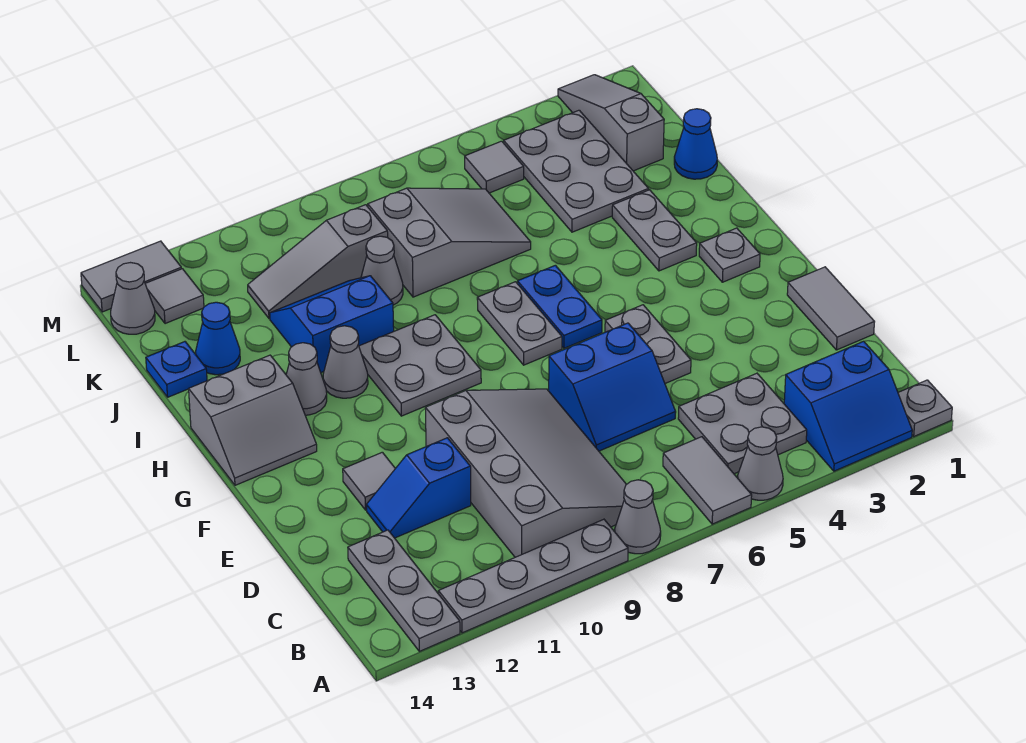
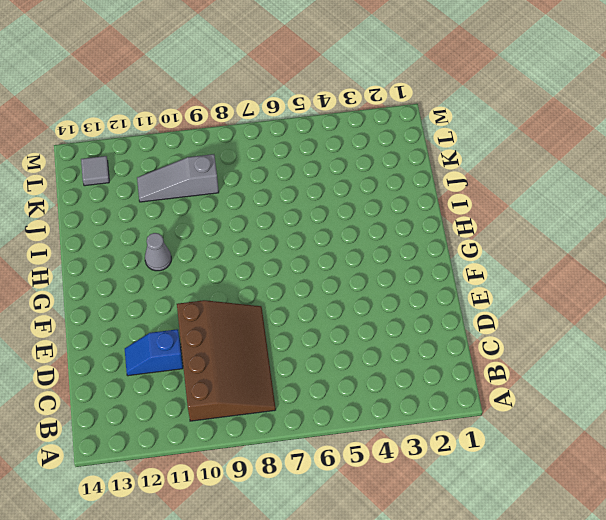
brown slope B8:E10 level 1 top 10 -> grey slope B8:E10 level 1 top 10
none -> grey plate A1 level 1
none -> blue slope A2:B3 level 1 top B
none -> grey cone A5 level 1
none -> grey tile A6:B6 level 1

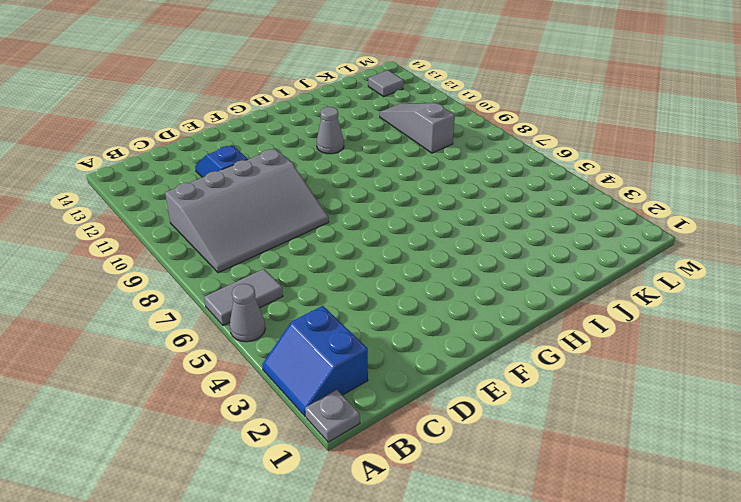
none -> grey cone A8 level 1
none -> grey plate A9:A12 level 1
none -> grey plate A13:C13 level 1
none -> grey plate B4:C5 level 1

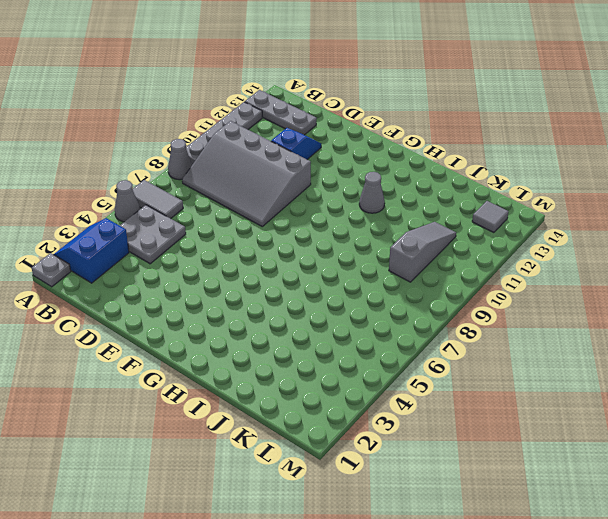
none -> grey tile D1:E1 level 1
none -> blue slope D6:E7 level 1 top E
none -> grey plate E5:F5 level 1
none -> grey tile E12 level 1

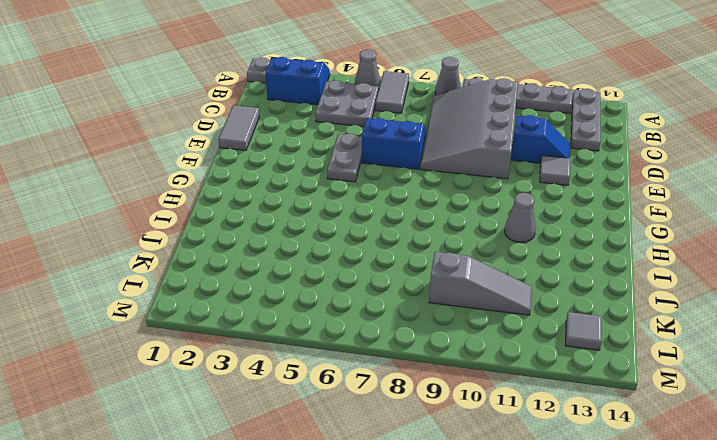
none -> grey plate G2 level 1
none -> blue plate G6:H6 level 1
none -> grey plate G7:H7 level 1
none -> grey plate G9:H10 level 1

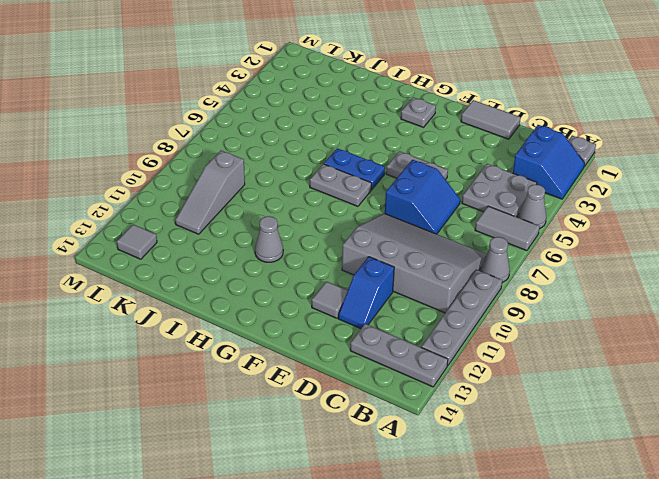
none -> grey plate G9:H10 level 1
none -> grey slope G13:H14 level 1 top H
none -> grey plate H3:I3 level 1
none -> grey cone H12 level 1

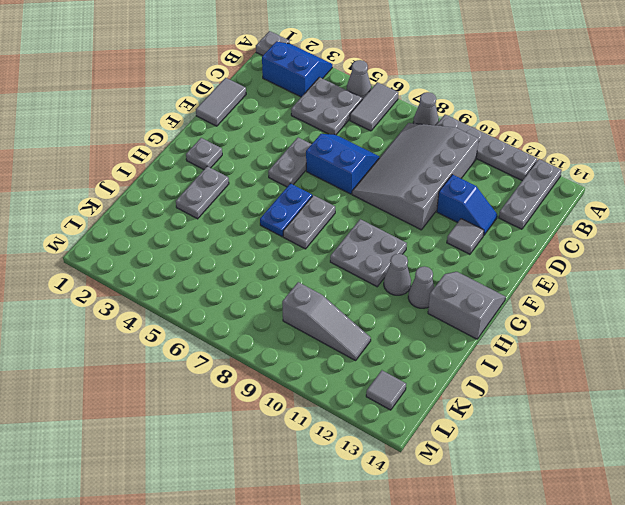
none -> blue slope I10:J11 level 1 top I
none -> blue cone J1 level 1
none -> grey plate J3:L4 level 1
none -> grey slope J6:K8 level 1 top 8

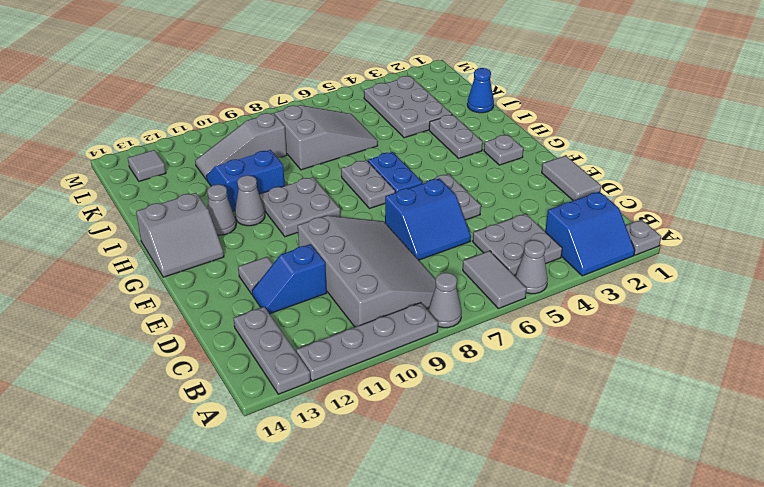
none -> grey cone J9 level 1
none -> blue cone J13 level 1
none -> blue plate J14 level 1
none -> grey slope K2:M2 level 1 top K

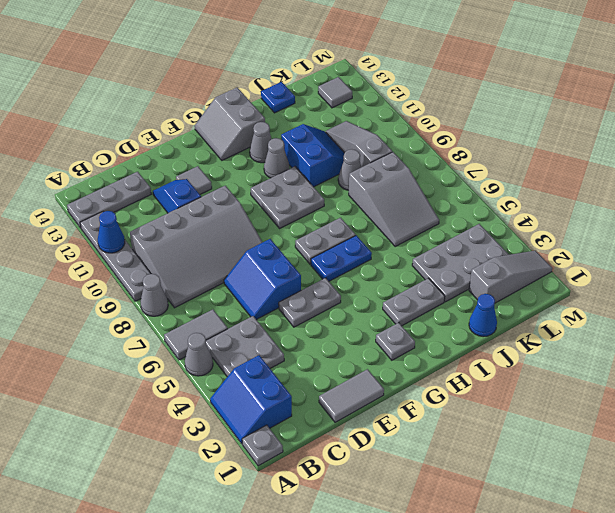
blue cone A11 level 2 -> blue cone J13 level 1
none -> grey tile L5 level 1
none -> grey cone L14 level 1
none -> grey tile M13:M14 level 1

